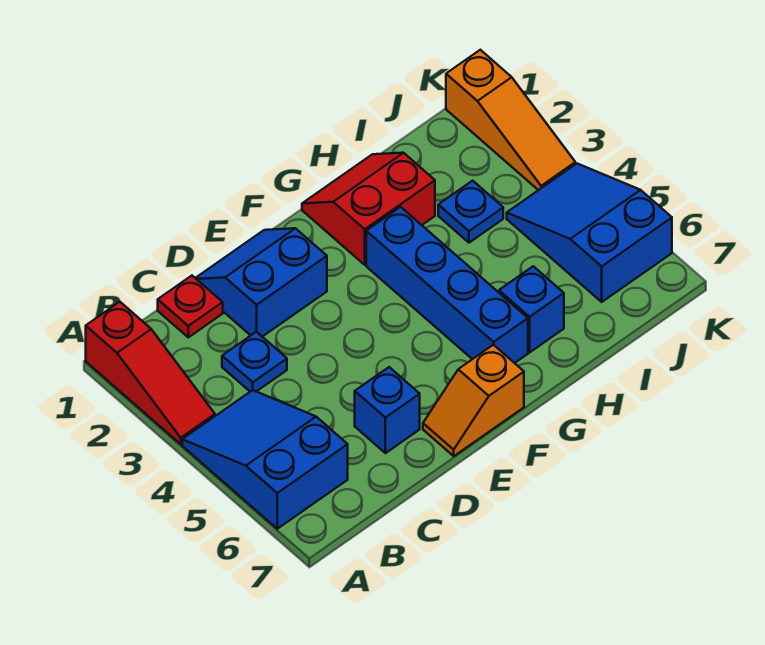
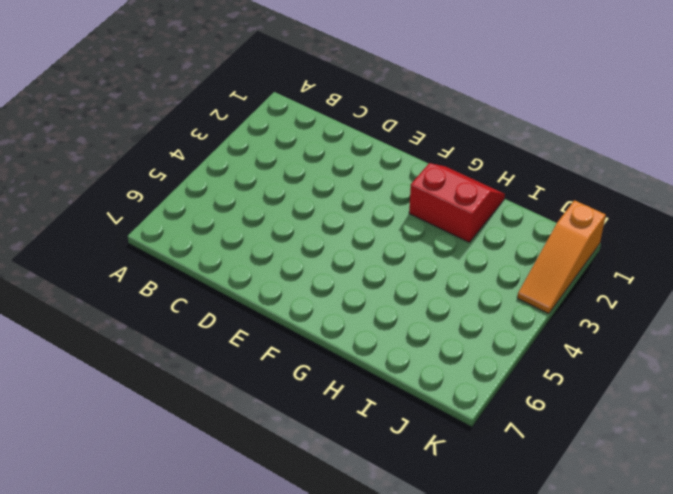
none -> red slope A1:A3 level 1 top 1
none -> blue slope A4:B6 level 1 top 6
none -> red plate C1 level 1

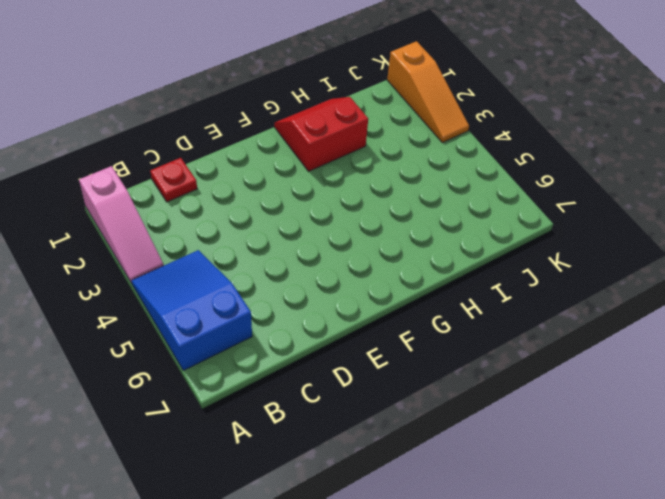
pink slope A1:A3 level 1 top 1 -> red slope A1:A3 level 1 top 1
none -> blue plate C3 level 1
none -> blue slope D1:E2 level 1 top 2
none -> blue brick D6 level 1

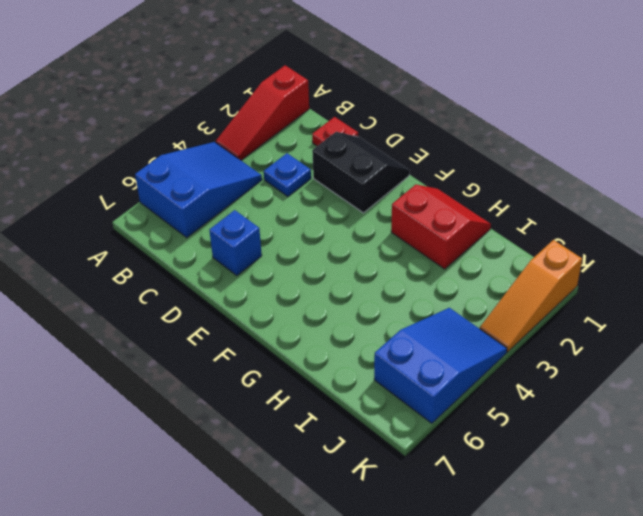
black slope D1:E2 level 1 top 2 -> blue slope D1:E2 level 1 top 2
none -> orange slope E7:F7 level 1 top F
none -> blue brick G3:G6 level 1
none -> blue brick H6 level 1

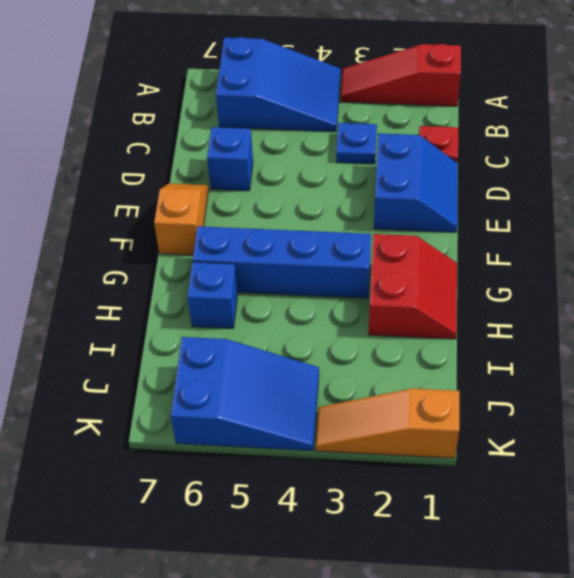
none -> blue plate I3 level 1

